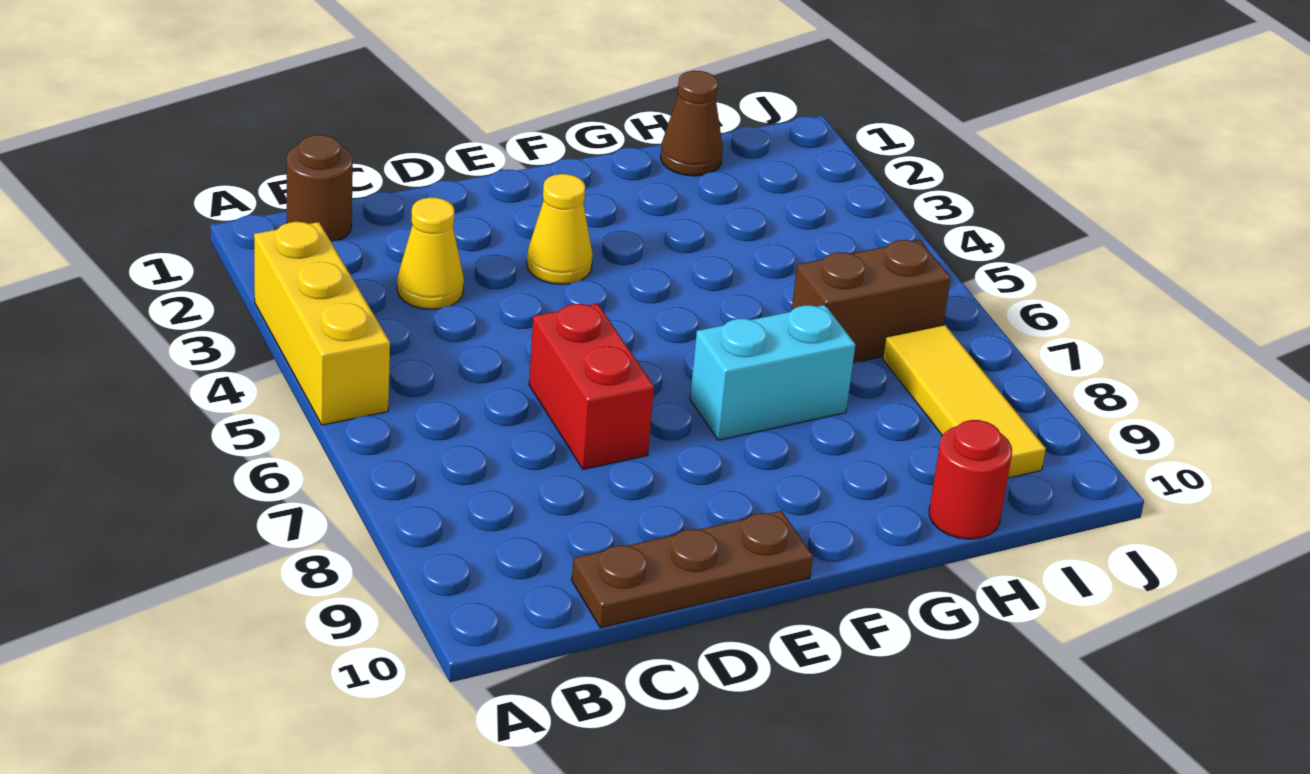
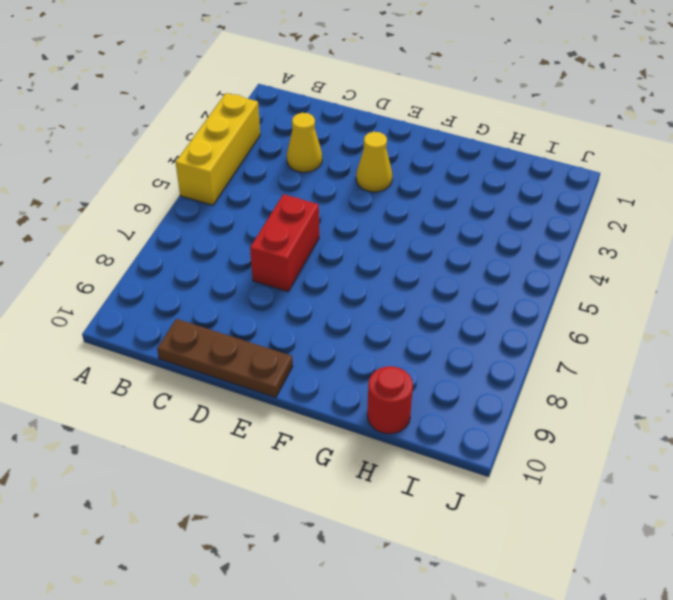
none -> brown round brick B1 level 1
none -> cyan brick F7:G7 level 1

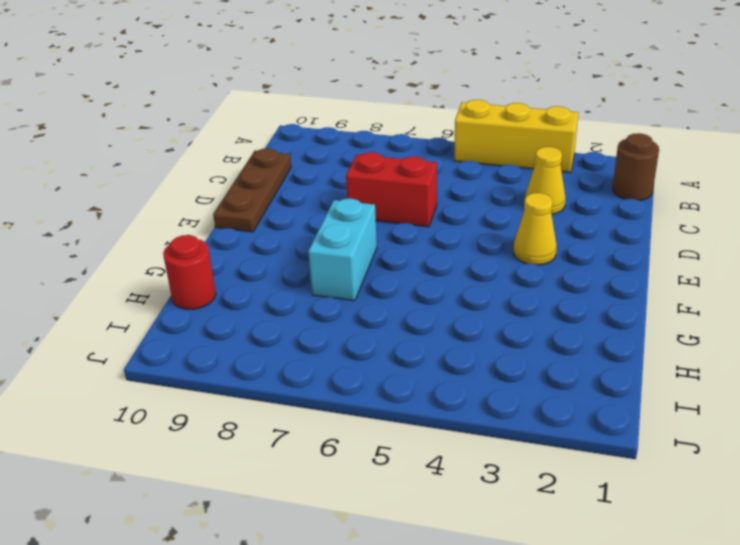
none -> brown cone H1 level 1
none -> brown brick H6:I6 level 1

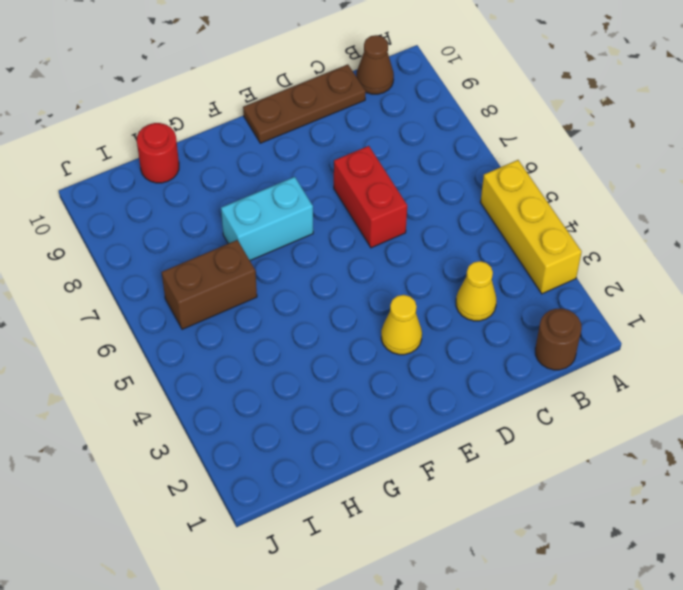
brown cone B10 level 1 -> brown cone H1 level 1
none -> yellow tile I7:I9 level 1

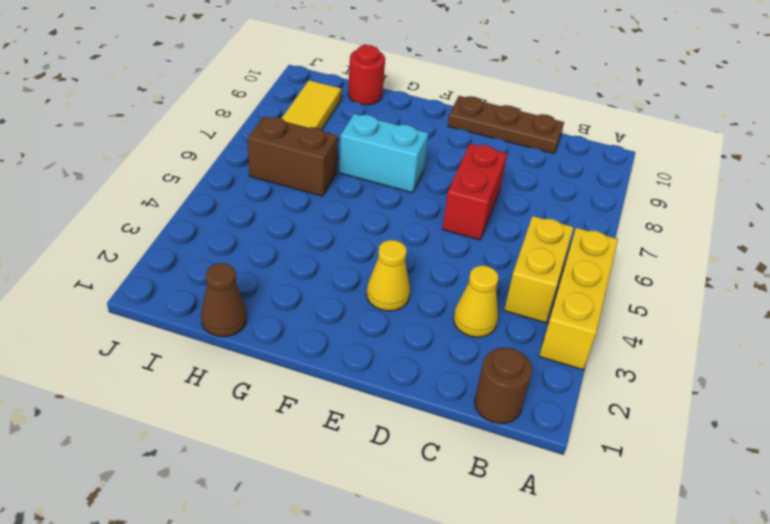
yellow brick B4:B5 level 1 -> none

